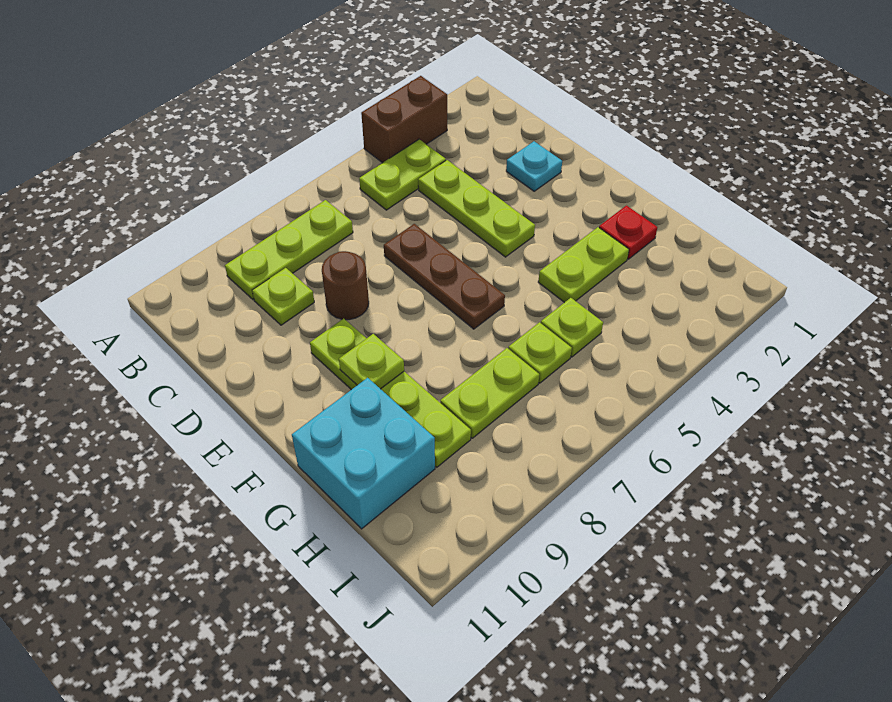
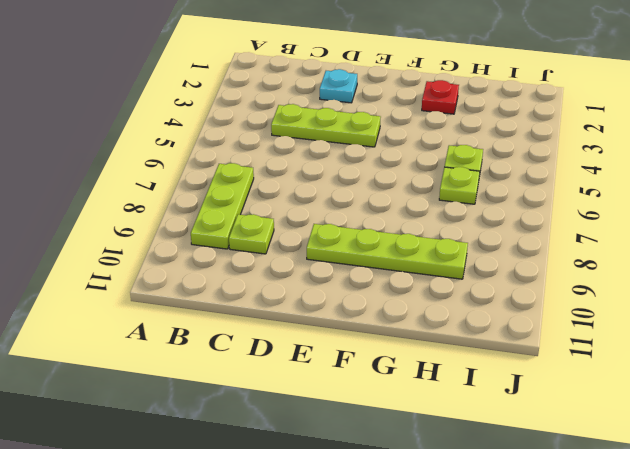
none -> brown brick A3:A4 level 1
none -> lime plate B4:B5 level 1
none -> brown plate D6:F6 level 1

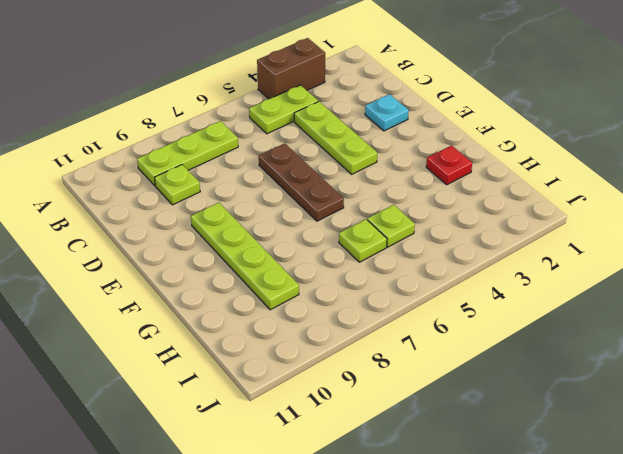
none -> brown round brick D8 level 1
none -> lime plate G3:G4 level 1
none -> cyan brick G10:H11 level 1

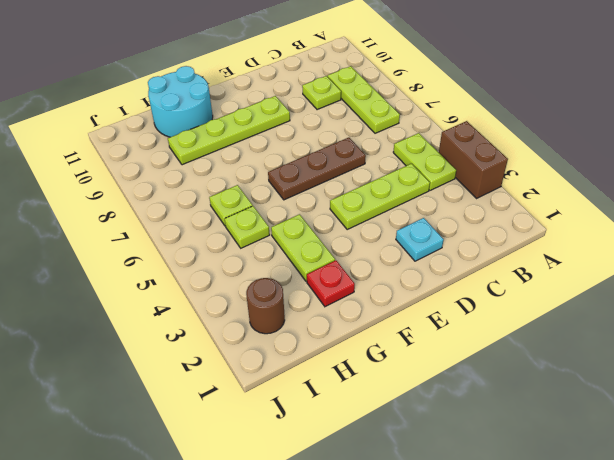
cyan round brick G10:H11 level 1 -> cyan brick G10:H11 level 1
brown round brick I2 level 1 -> brown round brick D8 level 1
none -> lime plate H7:H8 level 1
none -> lime plate F9 level 2

